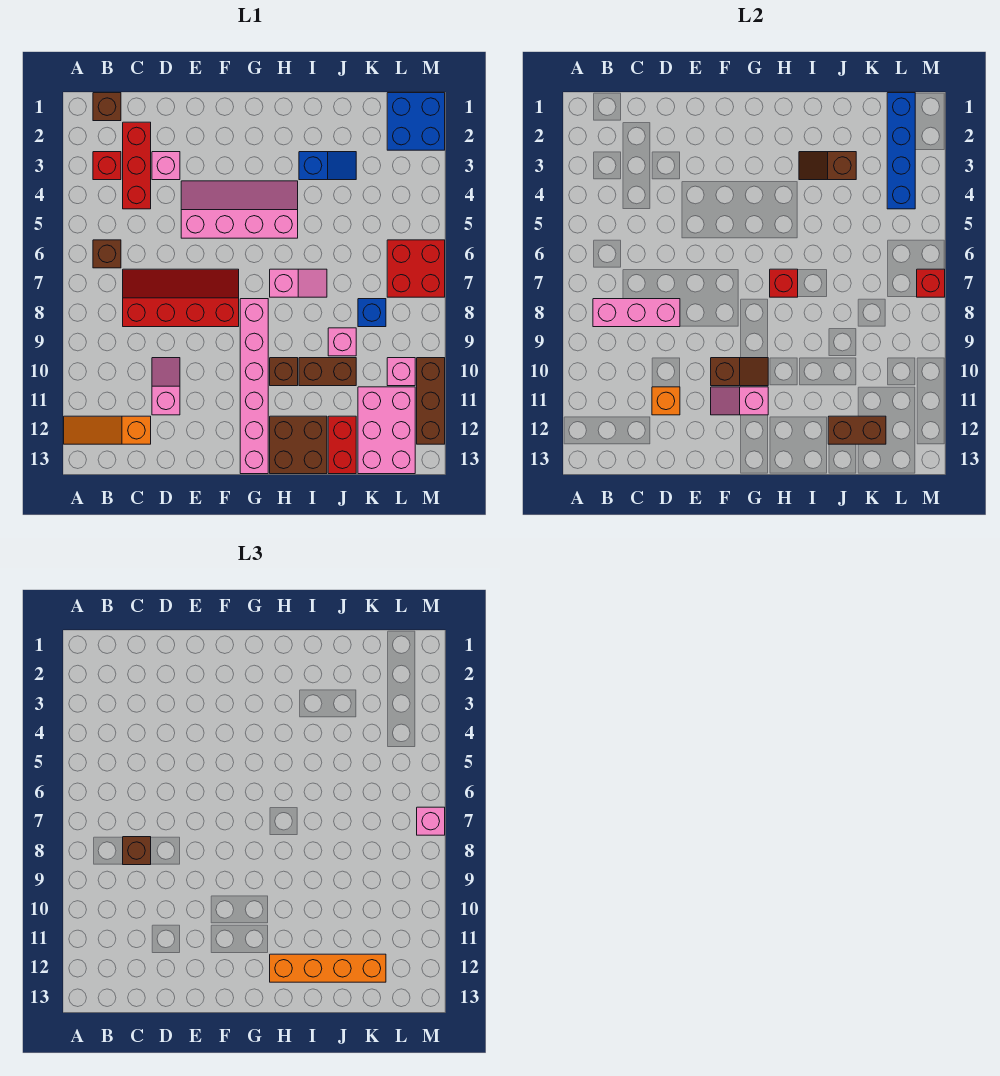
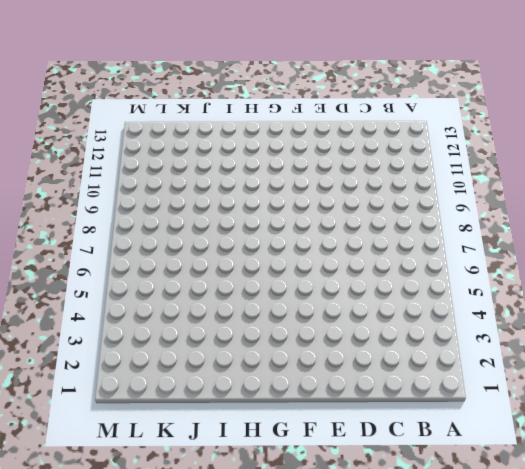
none -> orange slope A12:C12 level 1 top C
none -> brown brick B1 level 1
none -> red brick B3 level 1
none -> brown brick B6 level 1

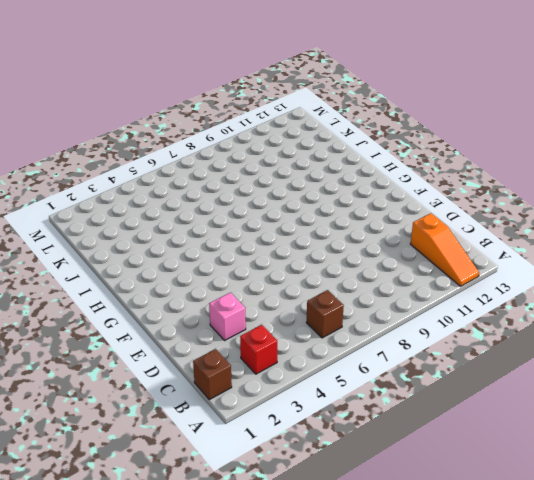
none -> red brick C2:C4 level 1
none -> red slope C7:F8 level 1 top 8
none -> pink slope D10:D11 level 1 top 11
none -> pink slope E4:H5 level 1 top 5

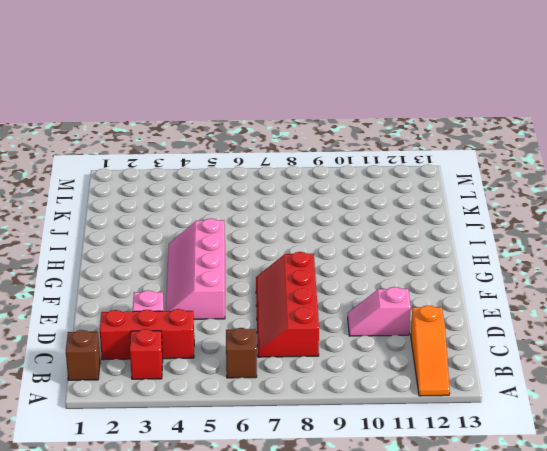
none -> pink brick G8:G13 level 1
none -> pink slope H7:I7 level 1 top H
none -> brown brick H10 level 1
none -> brown brick H12:I13 level 1

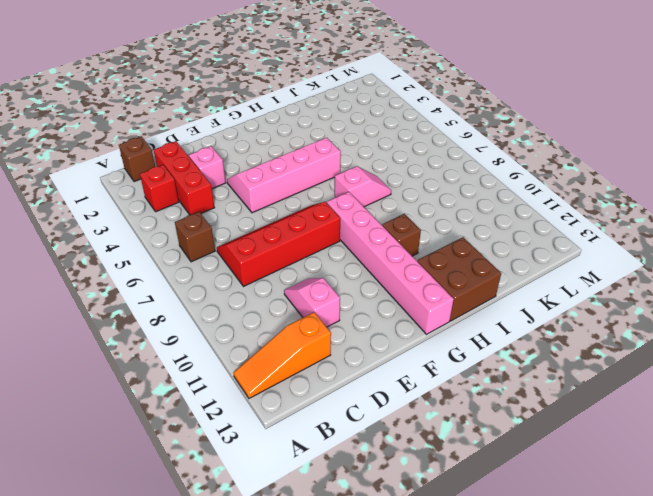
none -> blue slope I3:J3 level 1 top I
none -> brown brick I10:J10 level 1
none -> pink brick J9 level 1
none -> red brick J12:J13 level 1

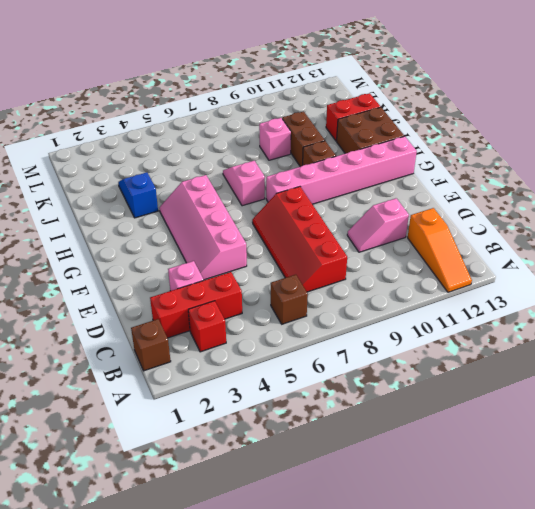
none -> blue brick K8 level 1
none -> pink brick K11:L13 level 1
none -> blue brick L1:M2 level 1
none -> red brick L6:M7 level 1

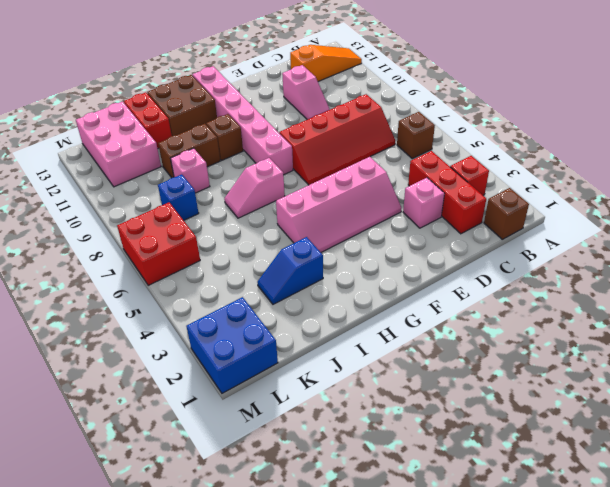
none -> pink brick L10 level 1
none -> brown brick M10:M12 level 1
none -> pink brick B8:D8 level 2
none -> orange brick D11 level 2

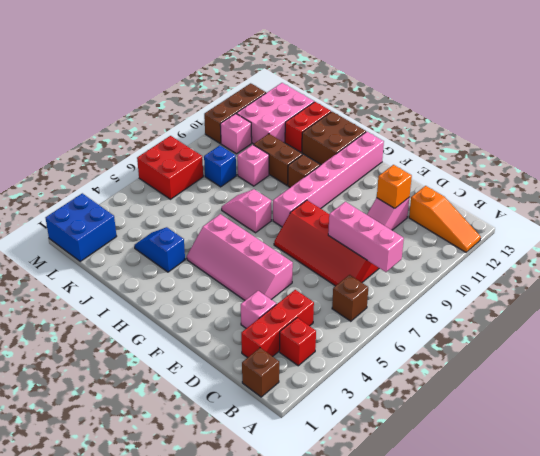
none -> brown slope F10:G10 level 2 top F
none -> pink slope F11:G11 level 2 top G
none -> red brick H7 level 2
none -> brown slope I3:J3 level 2 top J

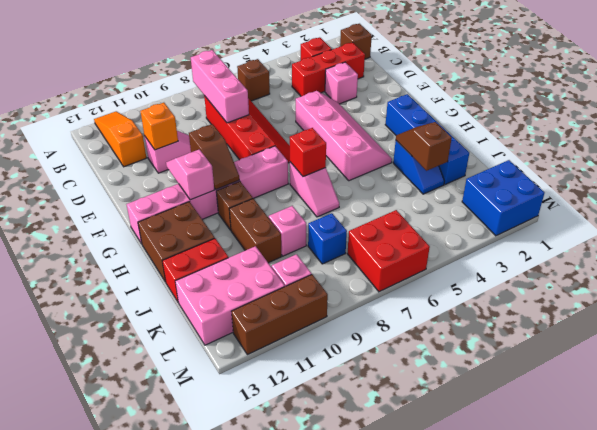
blue brick G2:J2 level 1 -> blue brick L1:L4 level 2
none -> brown brick J12:K12 level 2
none -> red brick M7 level 2
none -> brown brick C8 level 3
none -> orange brick H12:K12 level 3

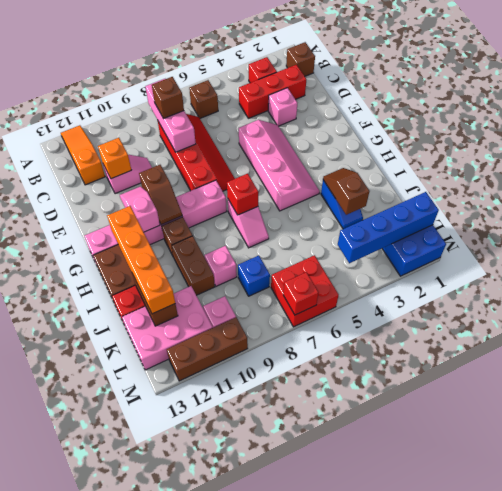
none -> pink brick M7 level 3

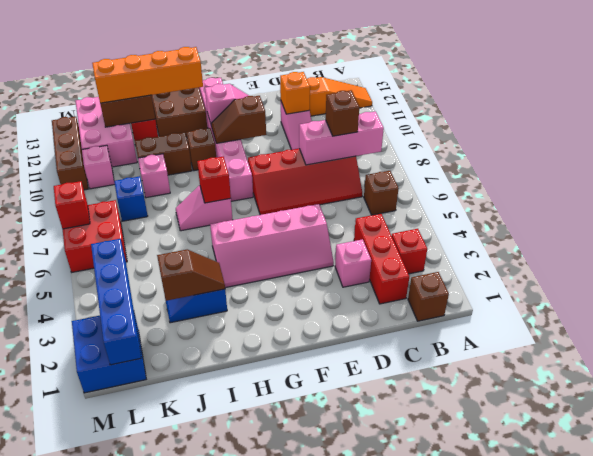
none -> pink brick M7 level 3

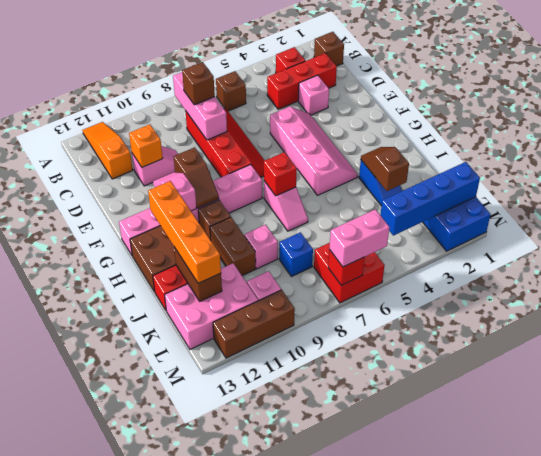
pink brick M6:M7 level 3 -> pink brick M7 level 3

